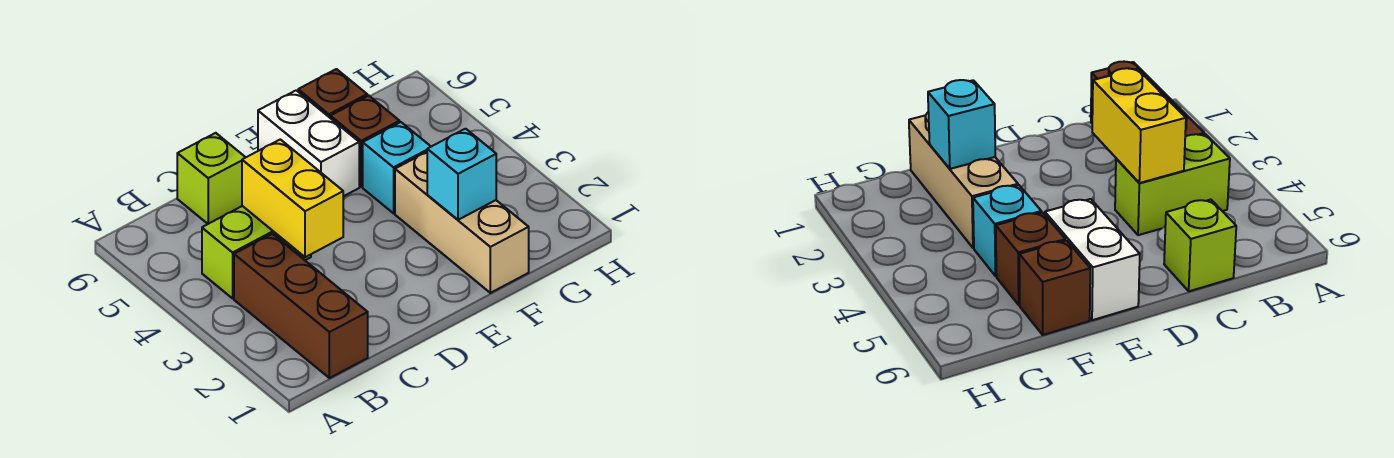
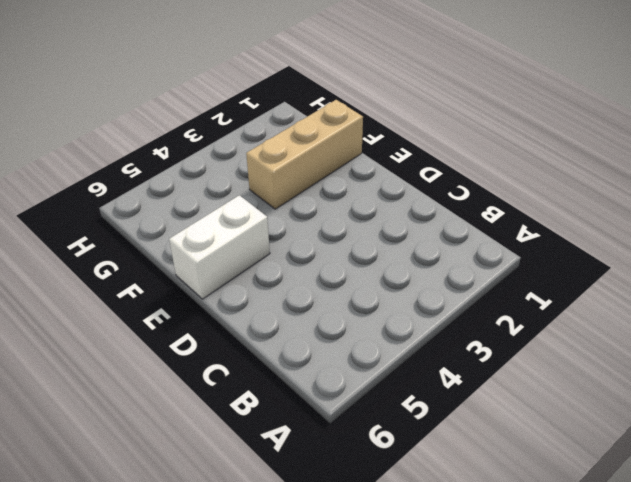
none -> brown brick B1:B3 level 1
none -> lime brick B4:C4 level 1

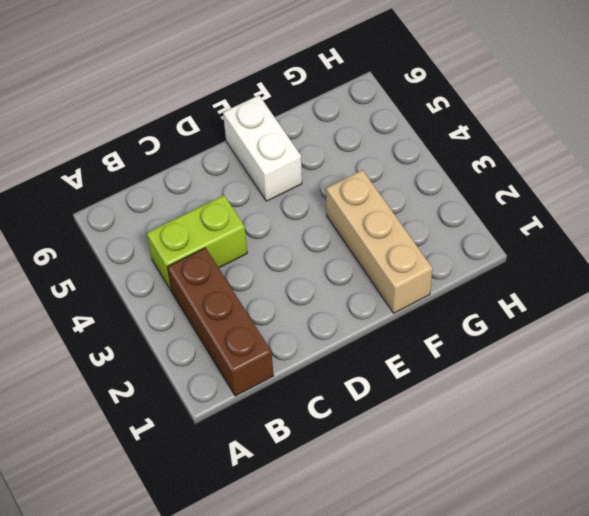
none -> lime brick C6 level 1
none -> cyan brick F4 level 1

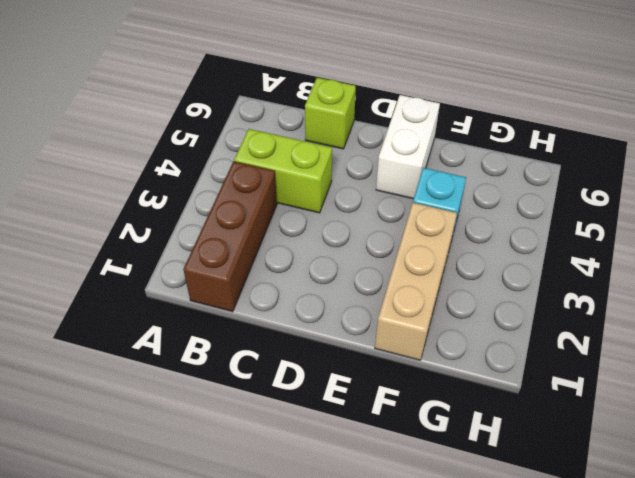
none -> brown brick F5 level 1
none -> brown brick F6 level 1

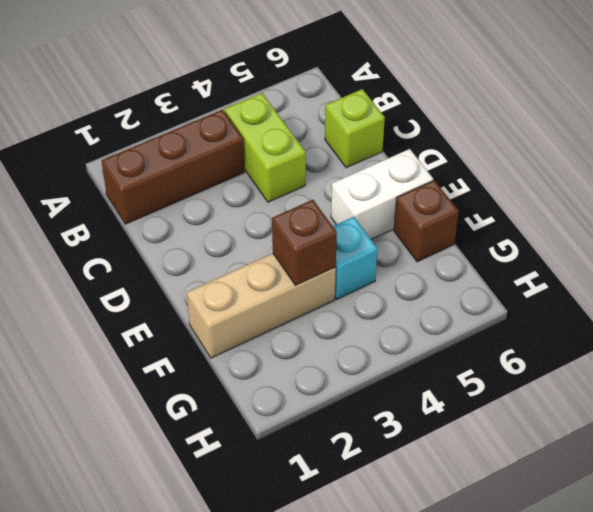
brown brick F3 level 2 -> brown brick F5 level 1
none -> yellow brick C3:C4 level 2
none -> cyan brick F2 level 2

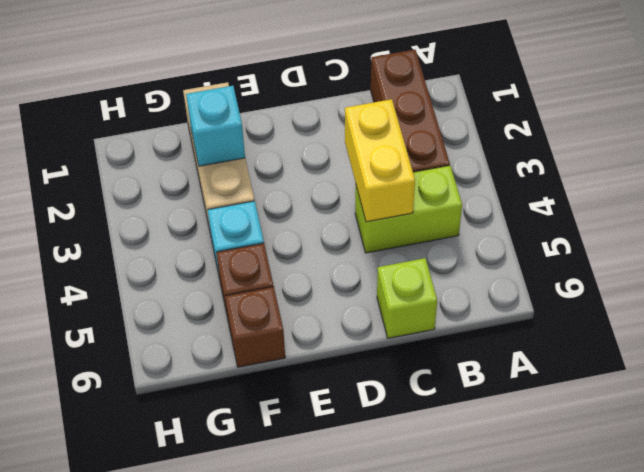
none -> white brick E5:E6 level 1

